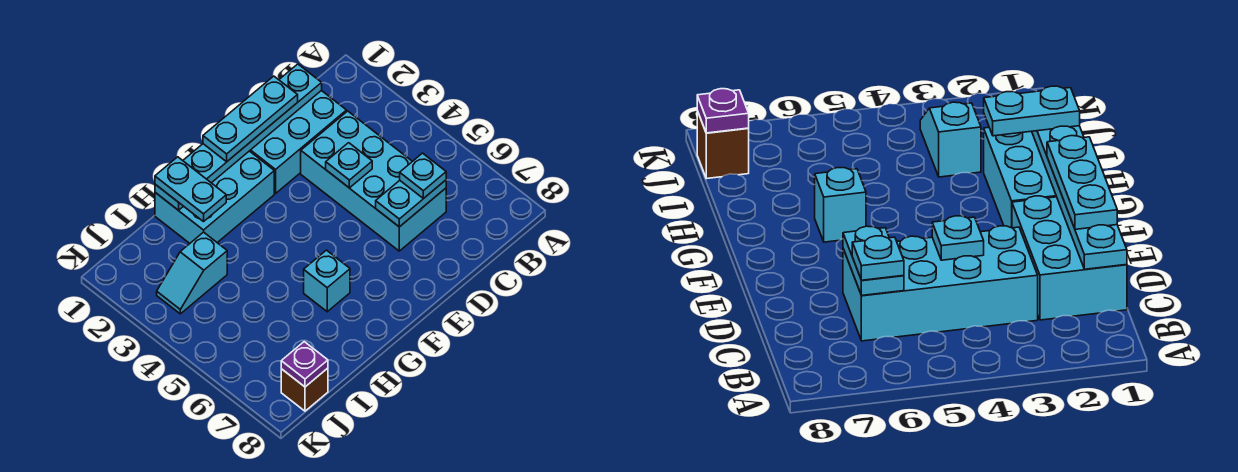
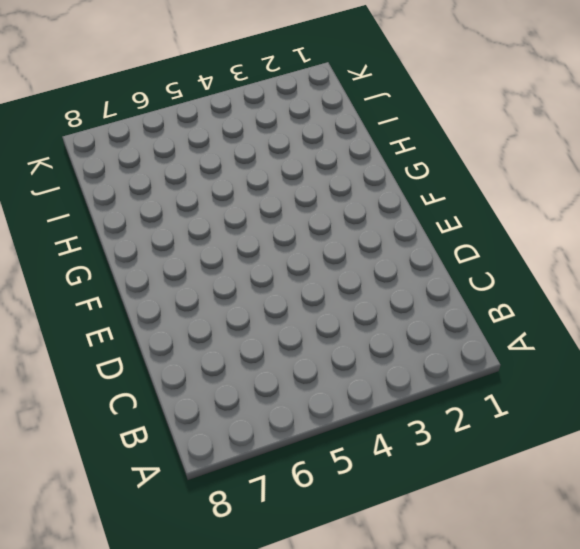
none -> cyan brick C1:E2 level 1
none -> cyan brick C3:D6 level 1
none -> cyan brick F1:H2 level 1

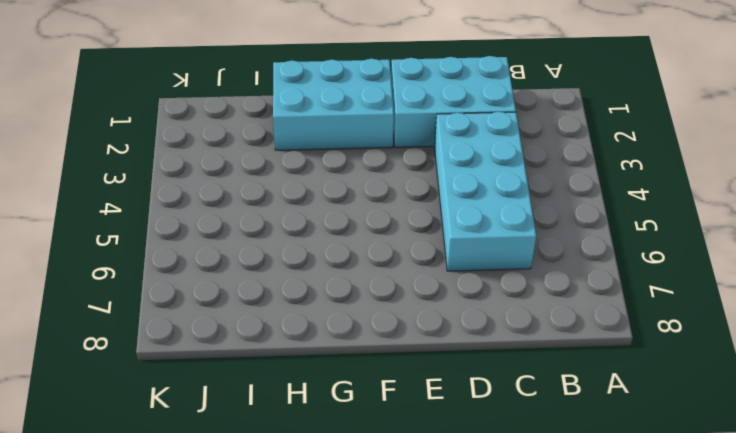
none -> cyan brick G6 level 1
none -> cyan slope I3:J3 level 1 top I
none -> brown brick J8 level 1

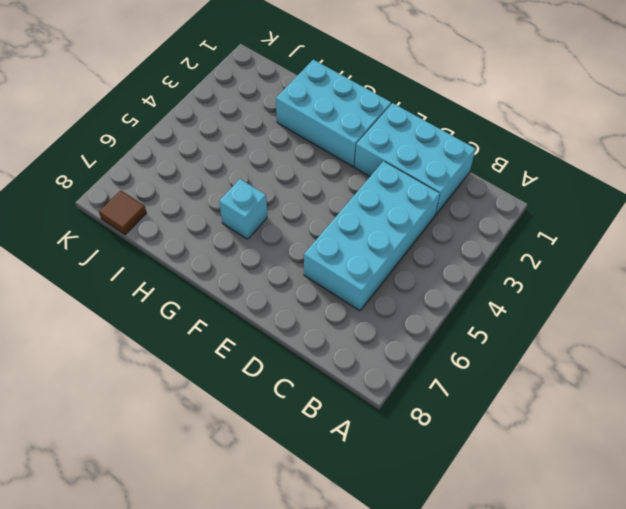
brown tile J8 level 1 -> brown brick J8 level 1
none -> cyan slope I3:J3 level 1 top I
none -> cyan plate C1:H1 level 2
none -> cyan plate C6:D6 level 2

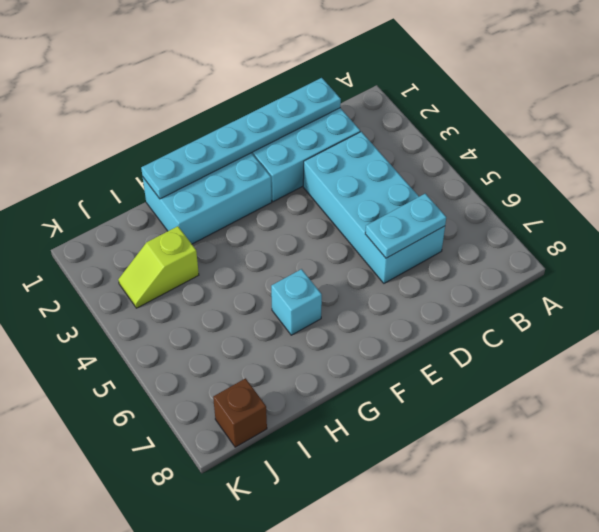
lime slope I3:J3 level 1 top I -> cyan slope I3:J3 level 1 top I
none -> cyan plate D4 level 2
none -> purple plate J8 level 2
none -> cyan plate C6 level 3

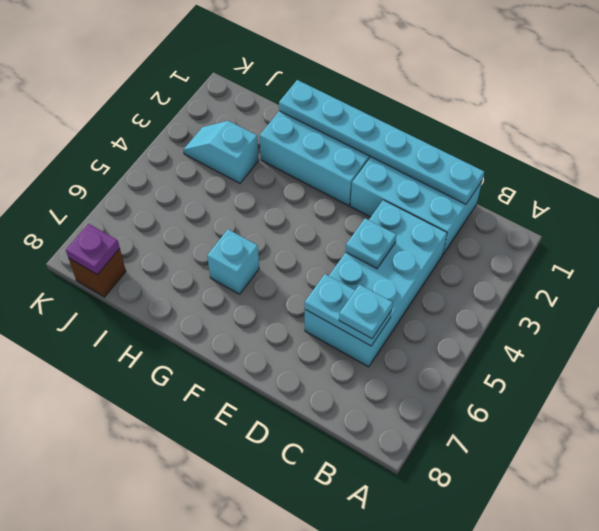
none -> cyan plate D1:F1 level 3
none -> cyan plate H1:H2 level 3

